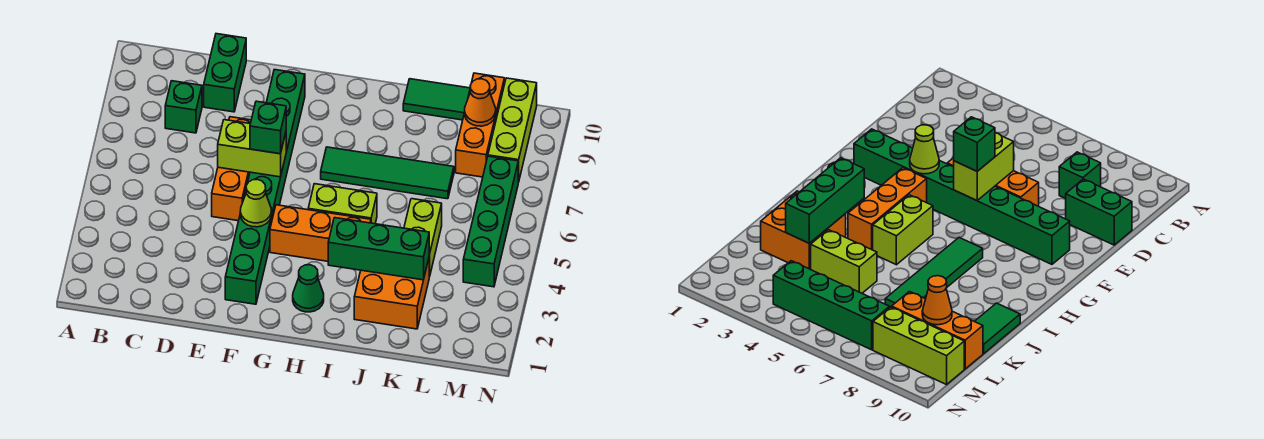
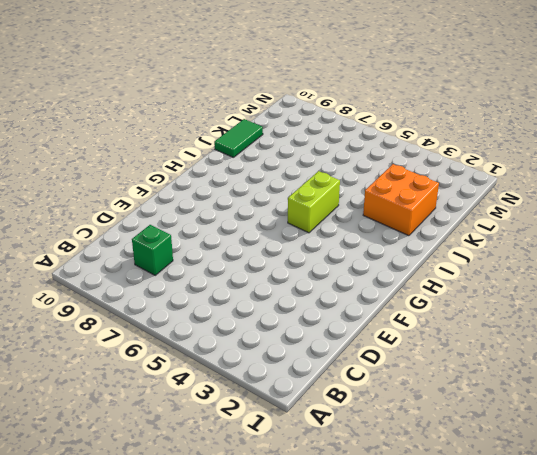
none -> green brick D9:D10 level 1
none -> orange brick E5:E7 level 1
none -> green brick F2:F9 level 1

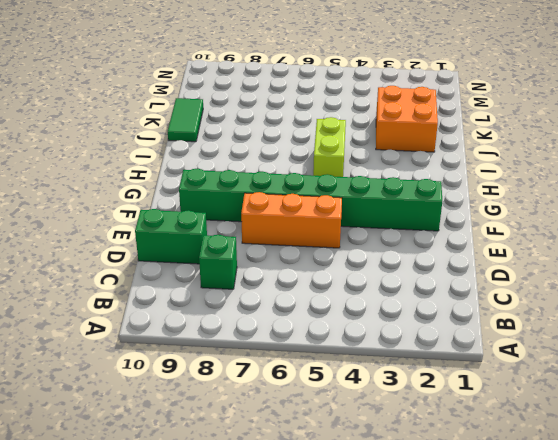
none -> orange brick G4:I4 level 1
none -> green cone H2 level 1
none -> green tile H7:K7 level 1

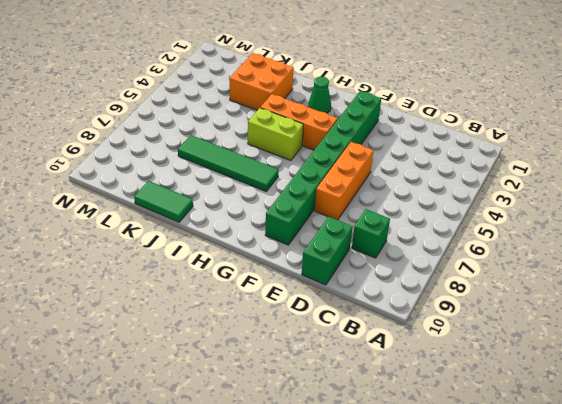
none -> lime brick K4:K5 level 1
none -> orange brick L8:L10 level 1
none -> green brick M4:M7 level 1

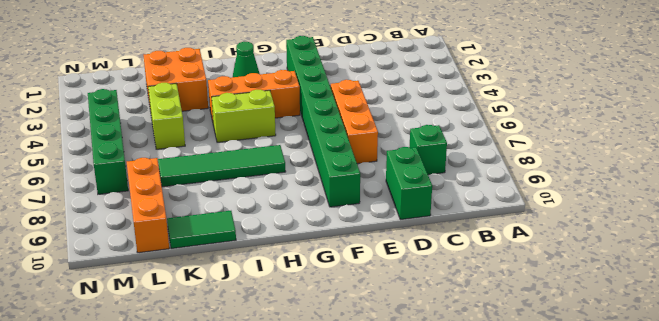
none -> lime brick M8:M10 level 1
none -> lime brick E6:F6 level 2
none -> lime cone F4 level 2

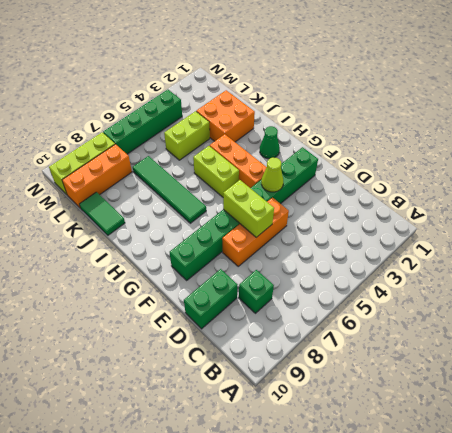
none -> green brick I3:K3 level 2
none -> orange cone L9 level 2
none -> green brick F6 level 3

